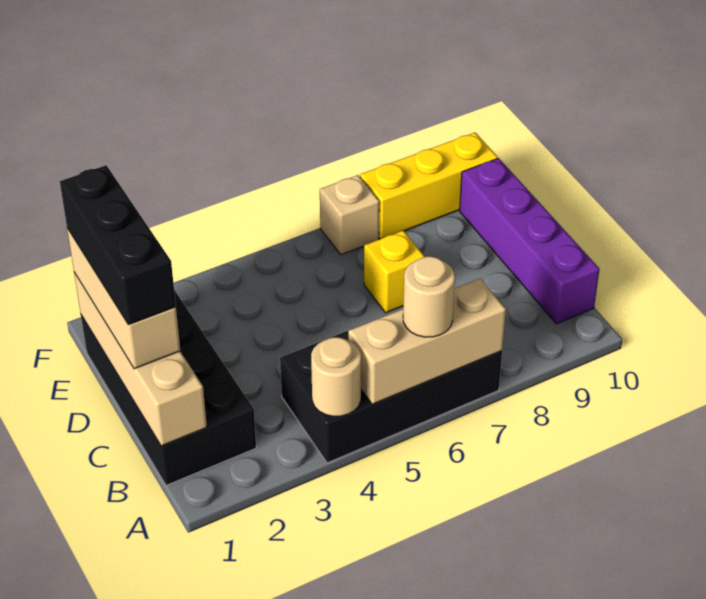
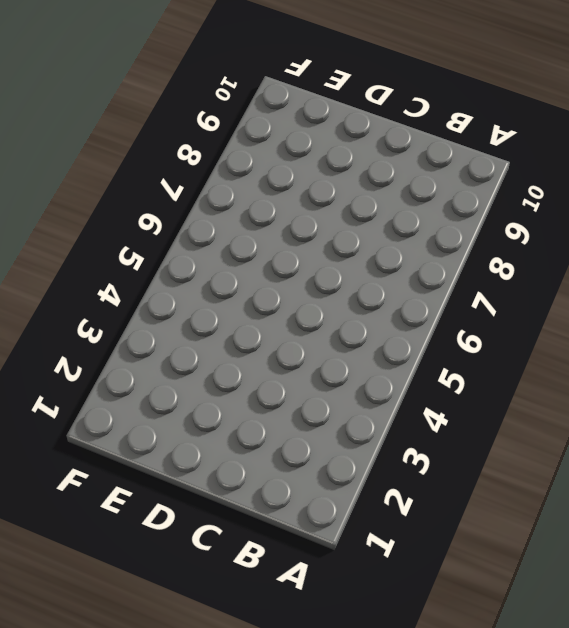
none -> black brick A4:B7 level 1
none -> black brick B1:E2 level 1
none -> purple brick B10:E10 level 1

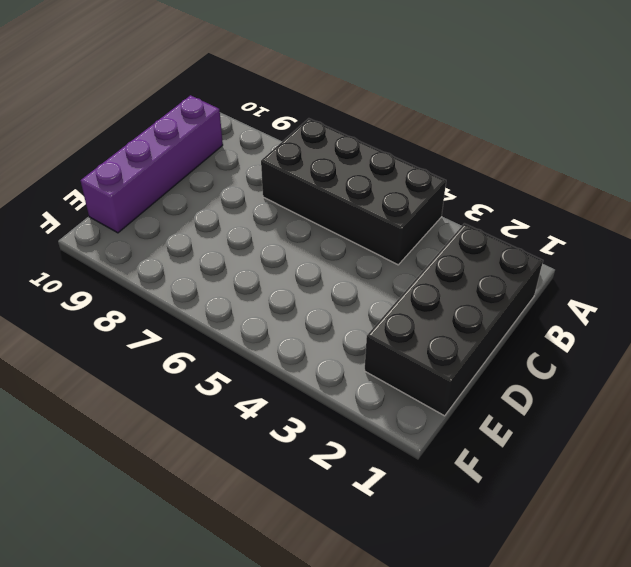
none -> yellow brick D7 level 1
none -> tan brick F7 level 1
none -> yellow brick F8:F10 level 1

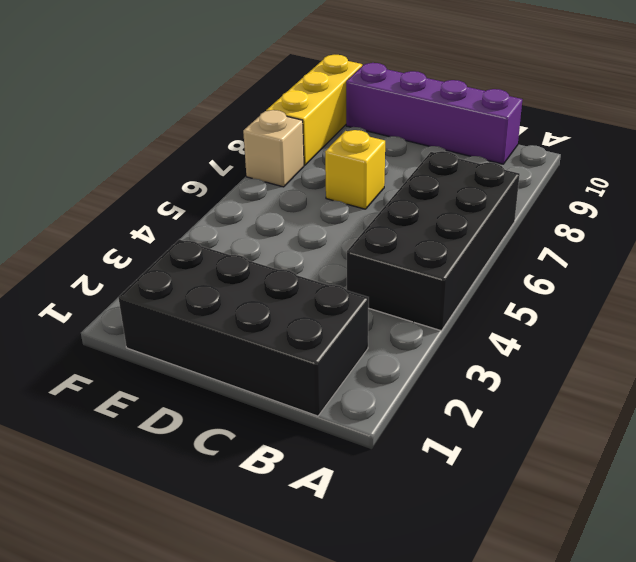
none -> tan round brick A4 level 2
none -> tan brick A5:A7 level 2
none -> tan brick B1:E1 level 2

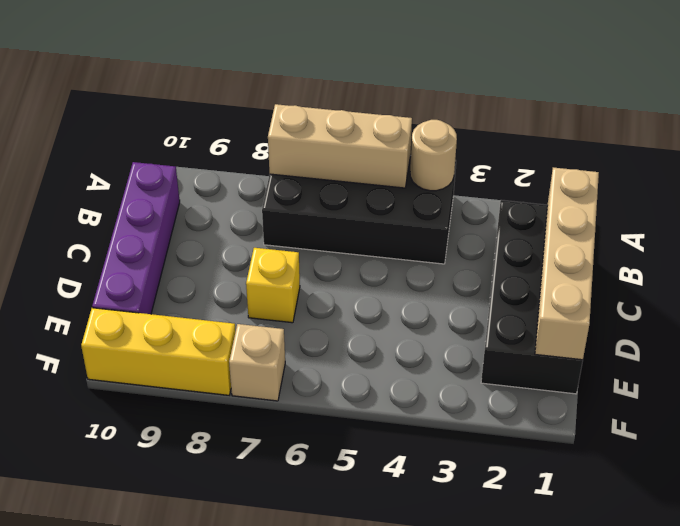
none -> tan round brick A6 level 3
none -> tan brick C1:E1 level 3
none -> black brick C1:E1 level 4

